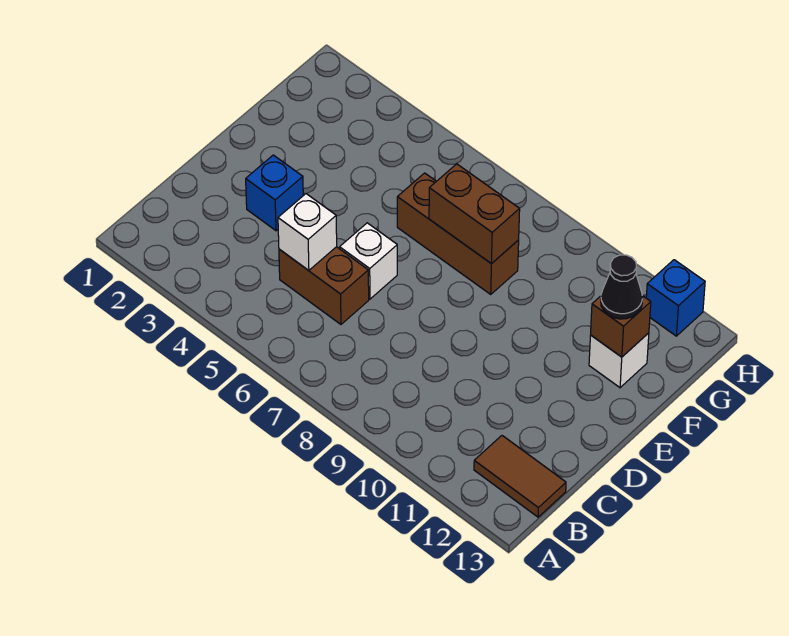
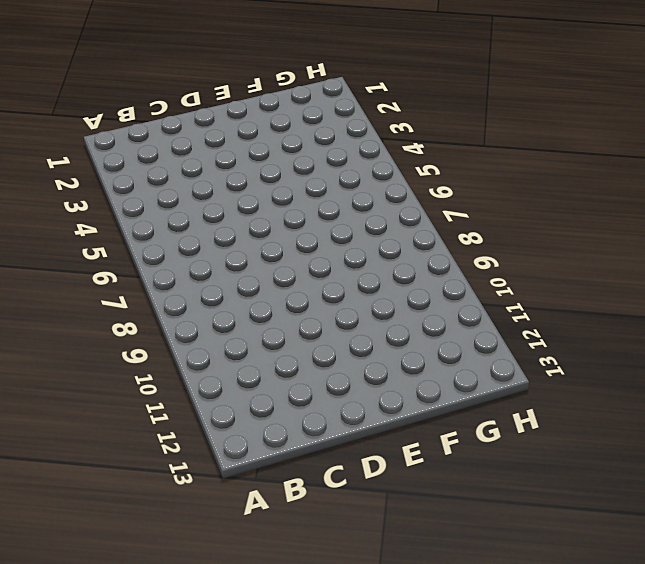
none -> brown tile B12:B13 level 1
none -> brown brick C5:C6 level 1

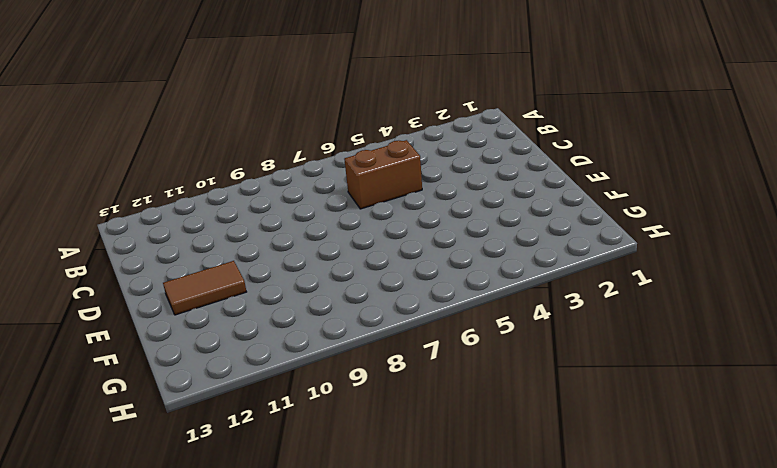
brown tile E11:E12 level 1 -> brown tile B12:B13 level 1
none -> blue brick D3 level 1
none -> white brick D6 level 1

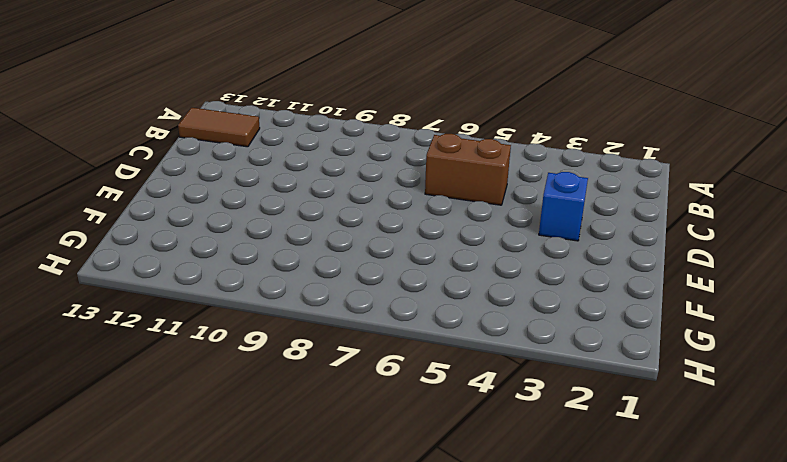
none -> white brick D6 level 1
none -> brown brick F6:F8 level 1

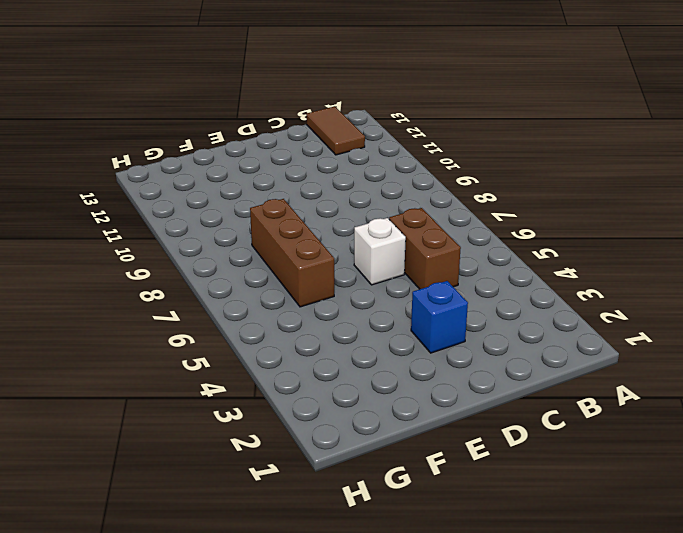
none -> white brick F12 level 1
none -> blue brick H12 level 1

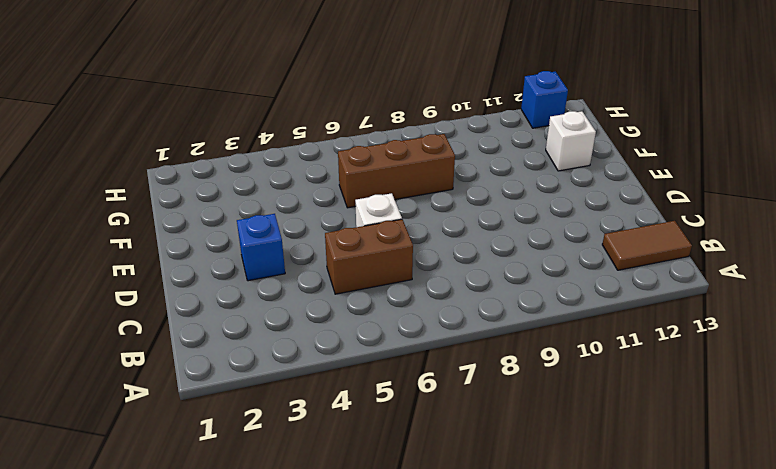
none -> white brick C5 level 2
none -> brown brick F7:F8 level 2

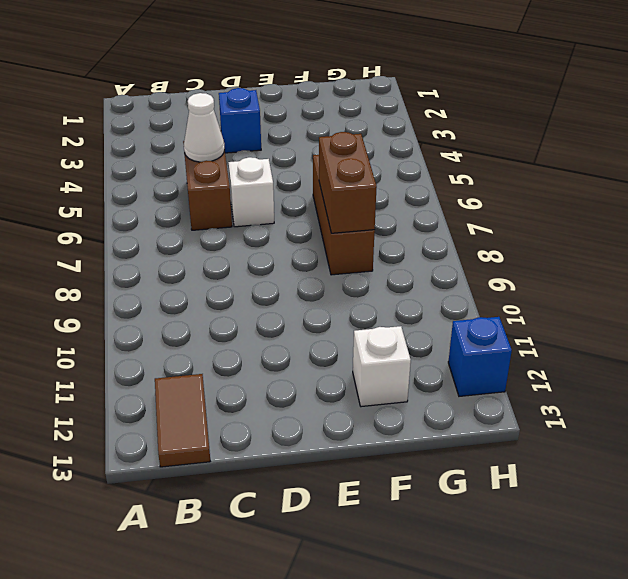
white cone C5 level 2 -> white brick C5 level 2
none -> brown brick F12 level 2
none -> black cone F12 level 3

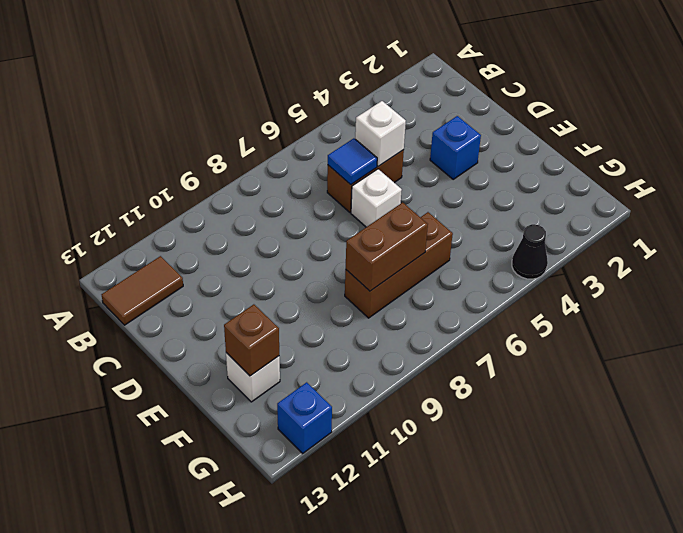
blue tile C6 level 2 -> none
black cone H4 level 1 -> black cone F12 level 3

